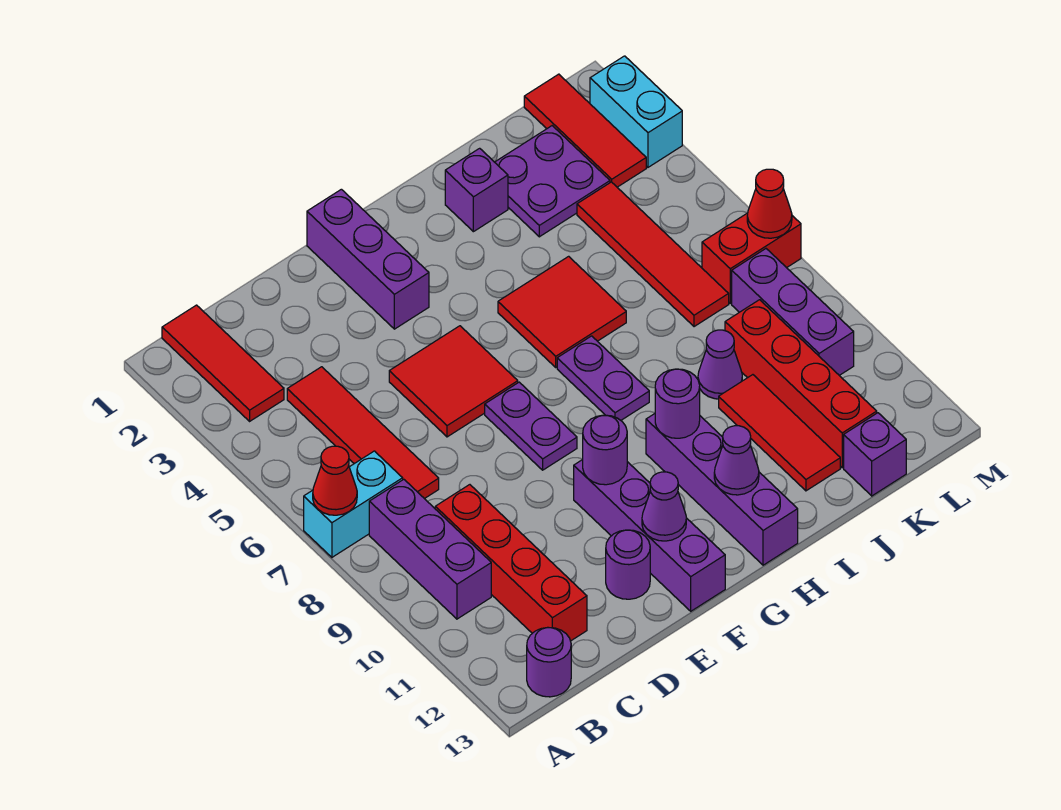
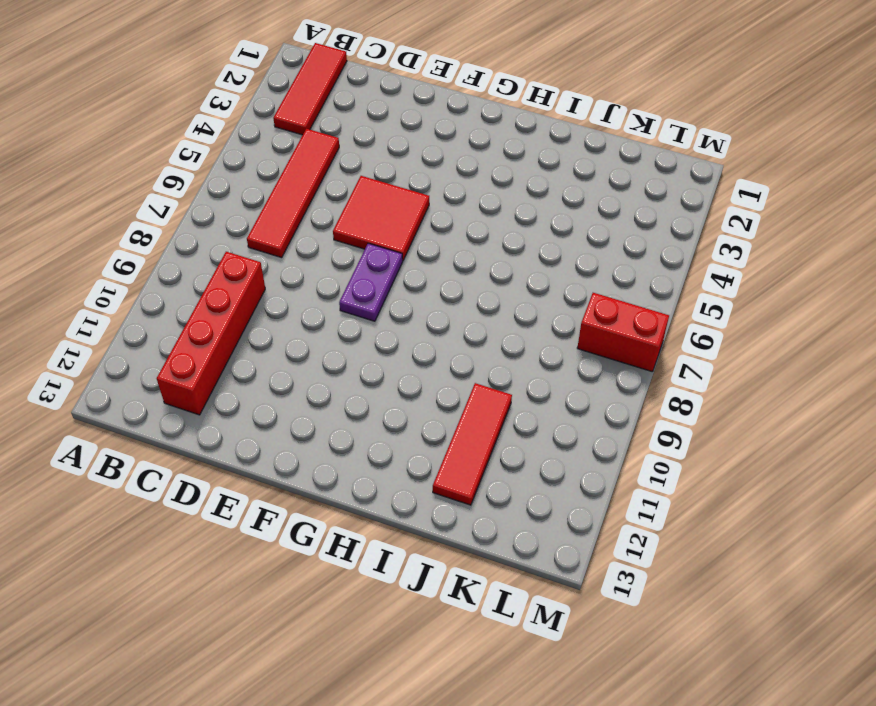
none -> cyan brick A7:B7 level 1
none -> purple brick B8:B10 level 1
none -> purple round brick B13 level 1
none -> purple round brick E12 level 1

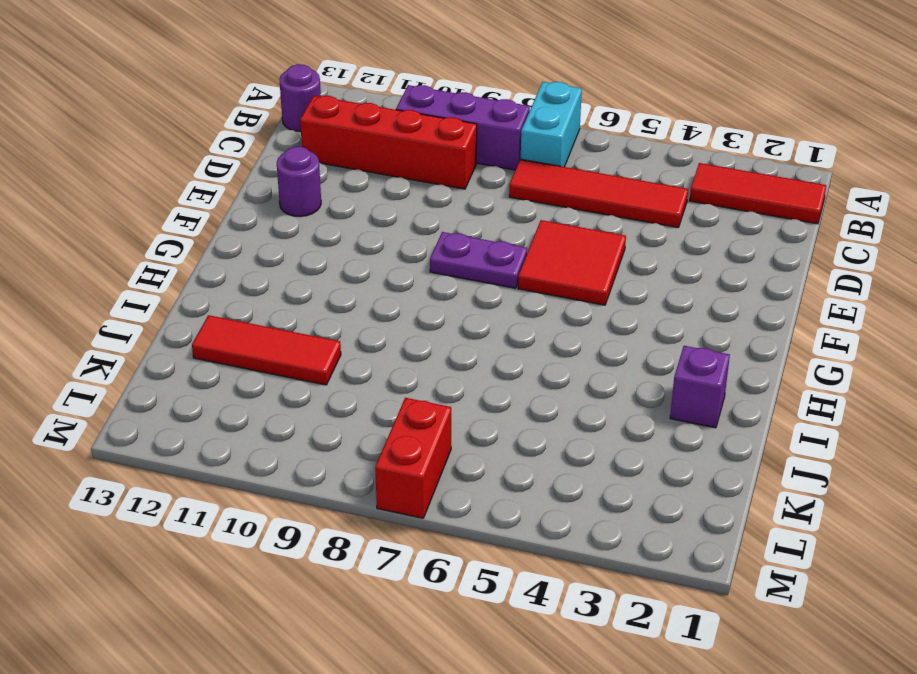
none -> purple brick F1:F3 level 1
none -> purple brick F10:F13 level 1
none -> red tile H5:I6 level 1
none -> purple plate H7:H8 level 1

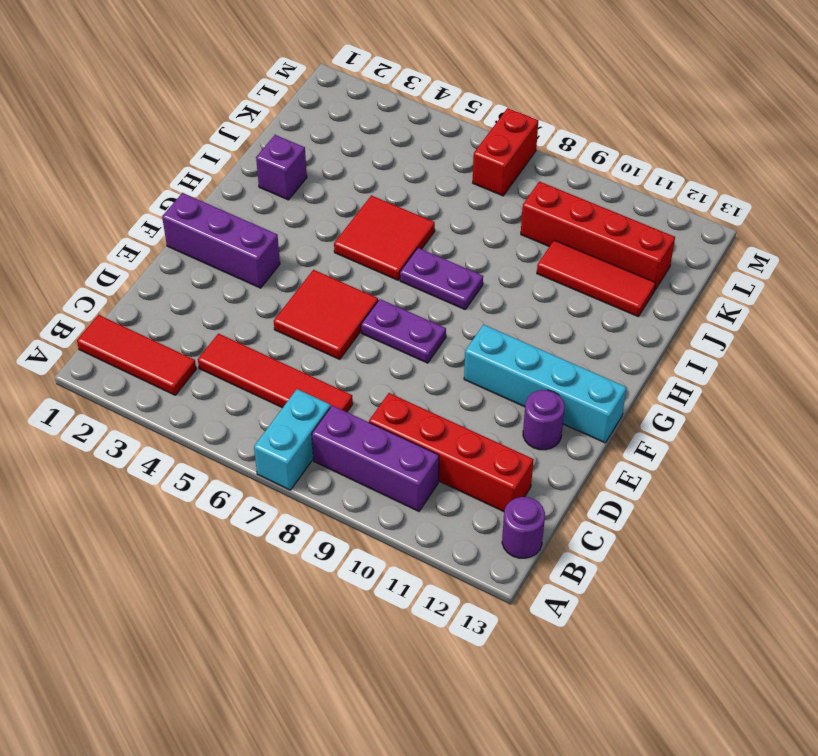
cyan brick F10:F13 level 1 -> purple brick F10:F13 level 1
none -> purple brick H10:H13 level 1
none -> purple plate J2:K3 level 1
none -> purple cone J9 level 1
none -> red tile K4:K7 level 1

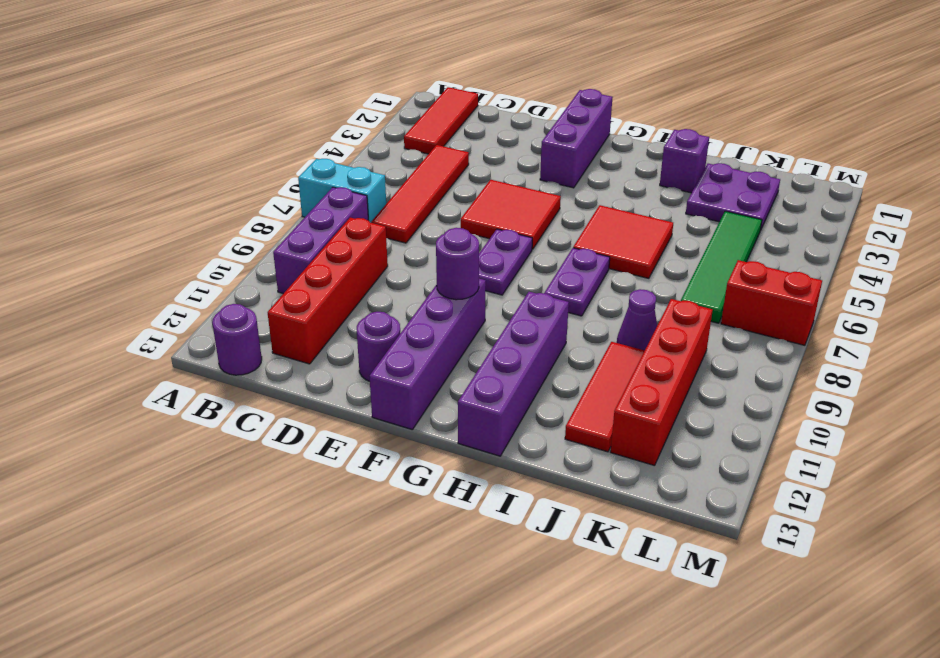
green tile K4:K7 level 1 -> red tile K4:K7 level 1
none -> purple brick K13 level 1
none -> red tile L1:L3 level 1
none -> purple brick L8:L10 level 1
none -> cyan brick M2:M3 level 1

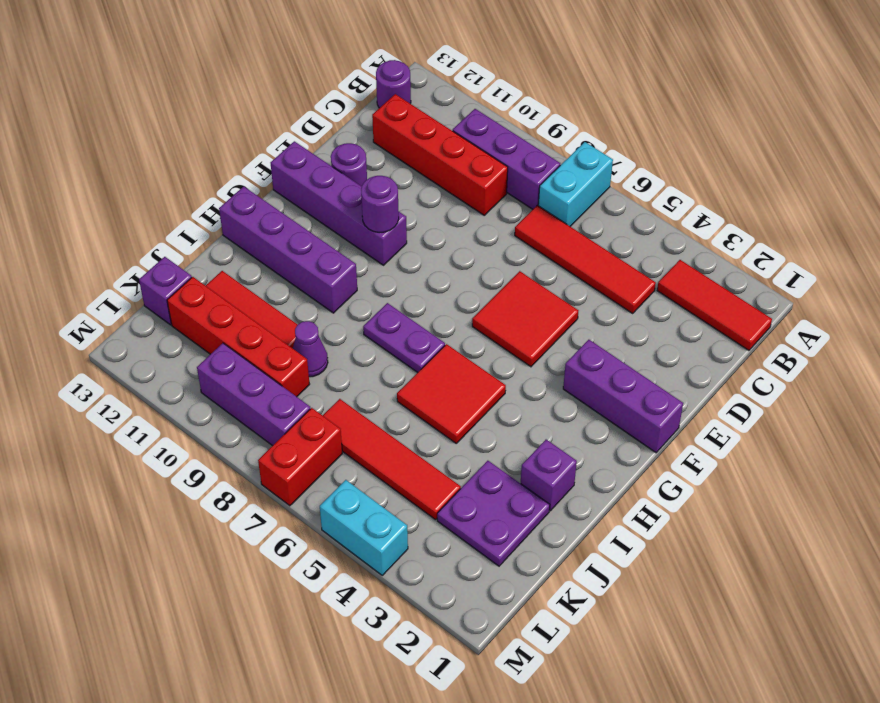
cyan brick M4:M5 level 1 -> cyan brick M2:M3 level 1
none -> purple plate F7:F8 level 1
none -> red tile L1:L3 level 1
none -> red cone A7 level 2
none -> purple cone F12 level 2

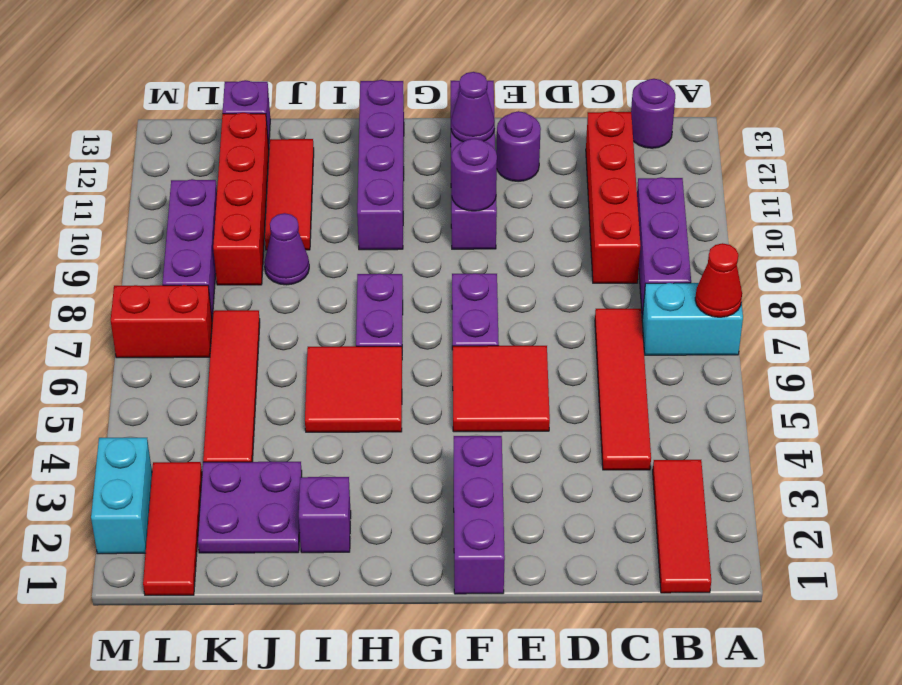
none -> purple round brick H10 level 2
none -> purple cone H12 level 2
none -> red cone M7 level 2

